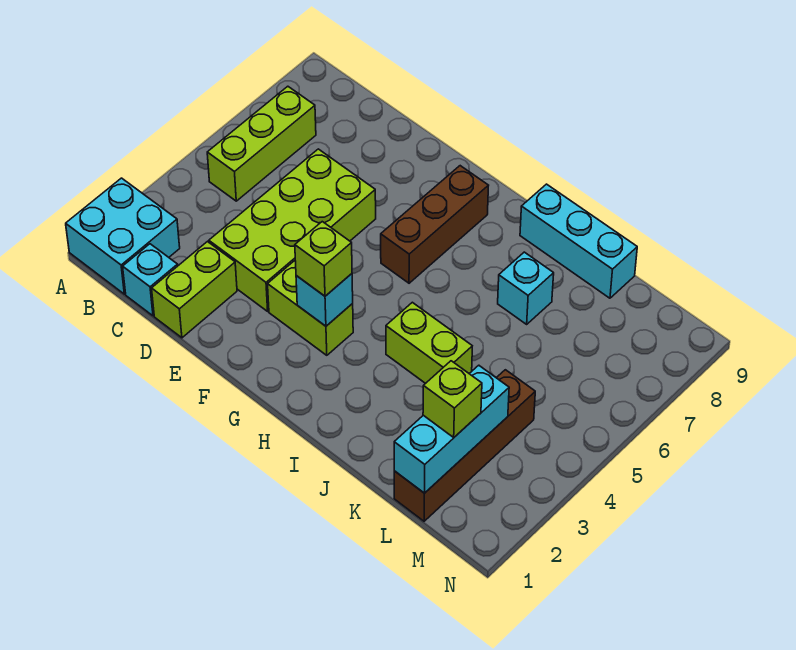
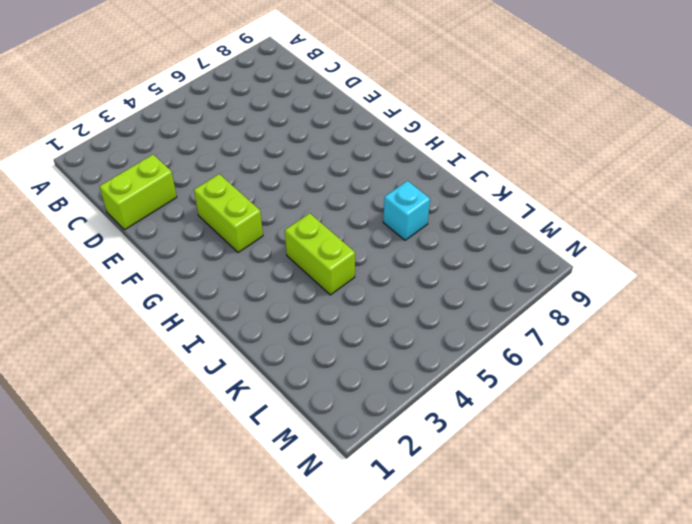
none -> cyan brick A1:B2 level 1
none -> lime brick B5:B7 level 1
none -> cyan brick C1 level 1

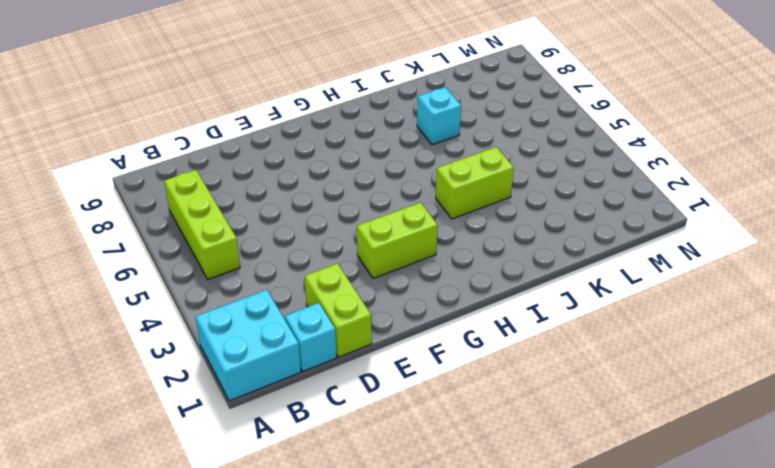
none -> lime brick D3:E6 level 1
none -> brown brick G6:G8 level 1
none -> cyan brick I9:K9 level 1

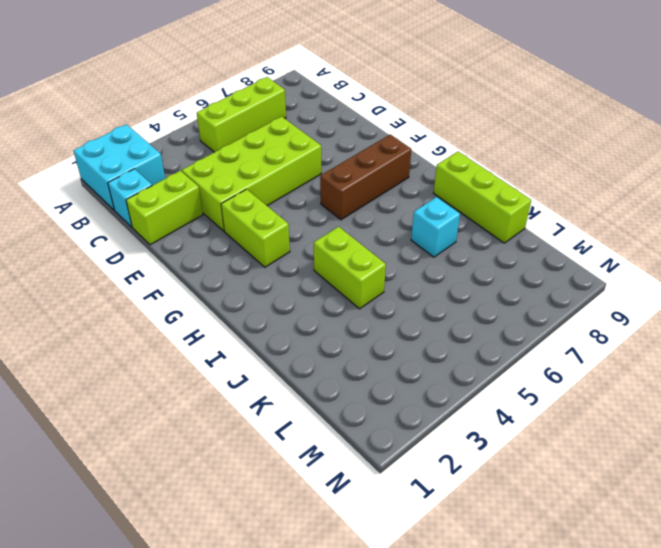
lime brick I9:K9 level 1 -> cyan brick I9:K9 level 1
none -> brown brick L1:L4 level 1
none -> cyan brick G3 level 2
none -> cyan brick L1:L3 level 2

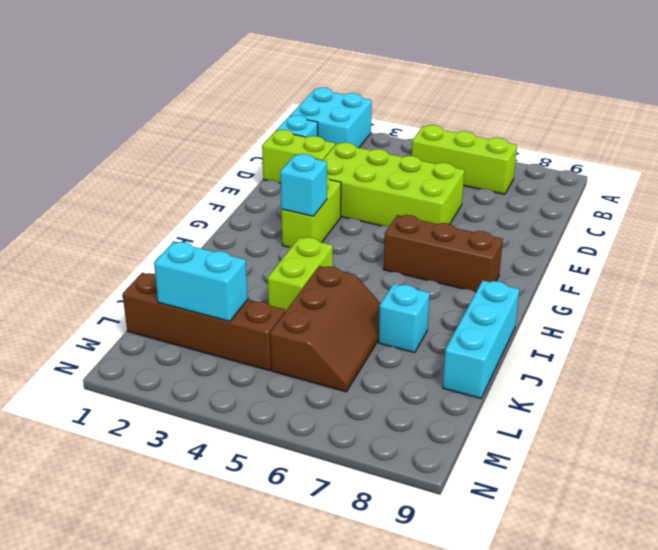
brown slope J5:L6 level 1 top 5 -> none
cyan brick L2:L3 level 2 -> cyan brick L1:L3 level 2
none -> lime brick G3 level 3
none -> lime brick L2 level 3

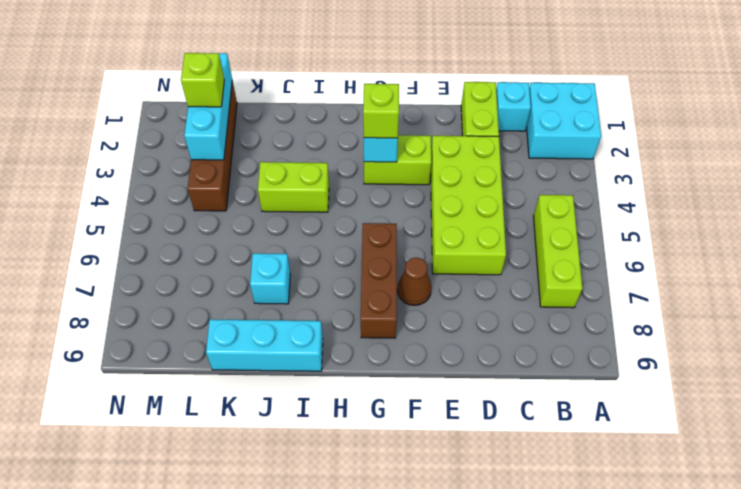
brown cone F7 level 1 -> none

